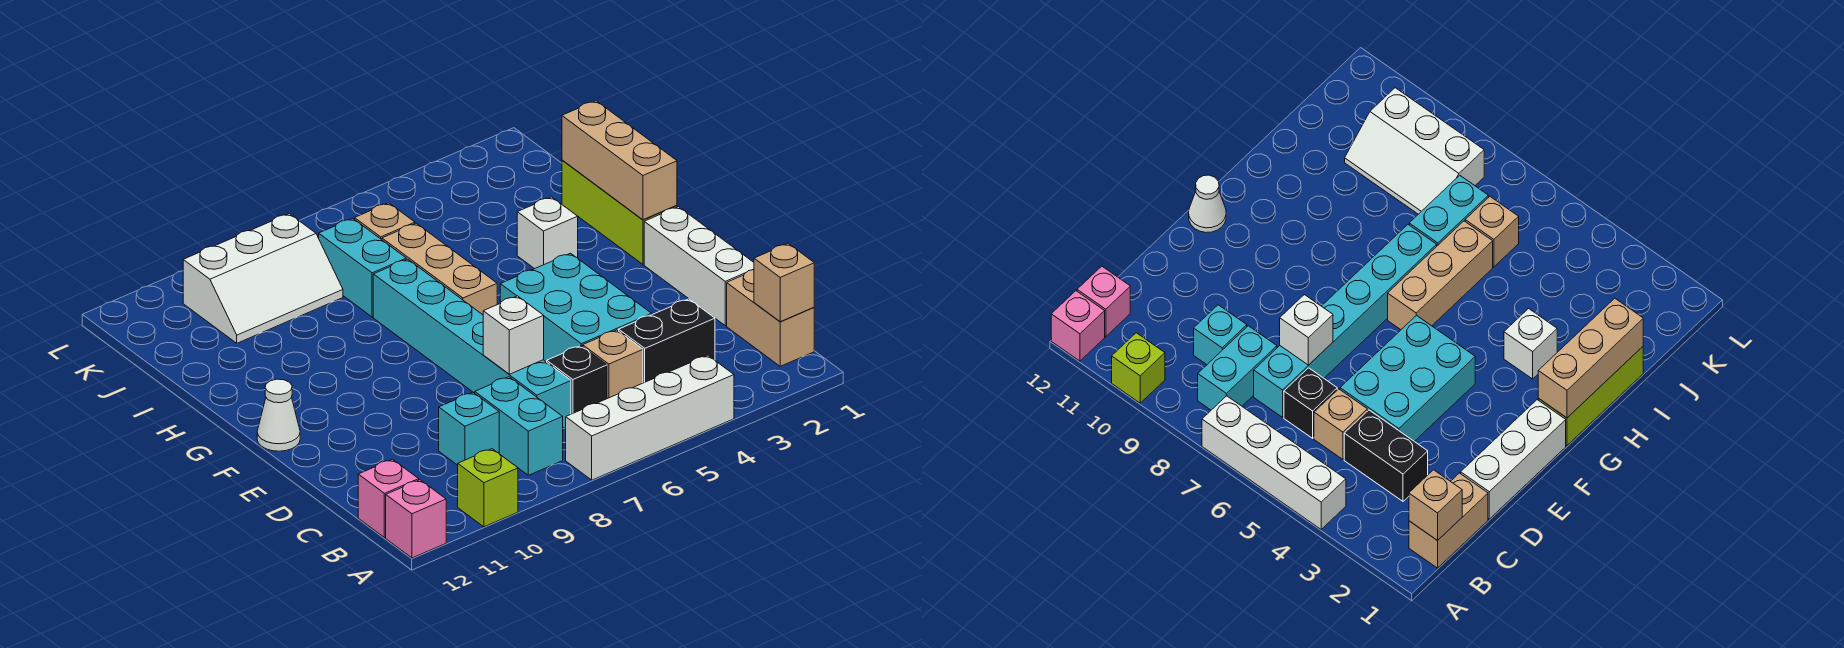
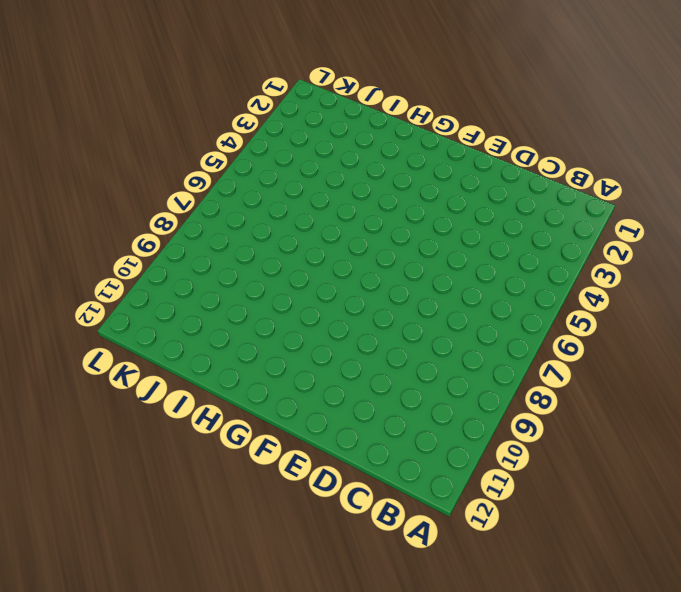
none -> white brick A4:A7 level 1
none -> lime brick A10 level 1
none -> pink brick A12 level 1

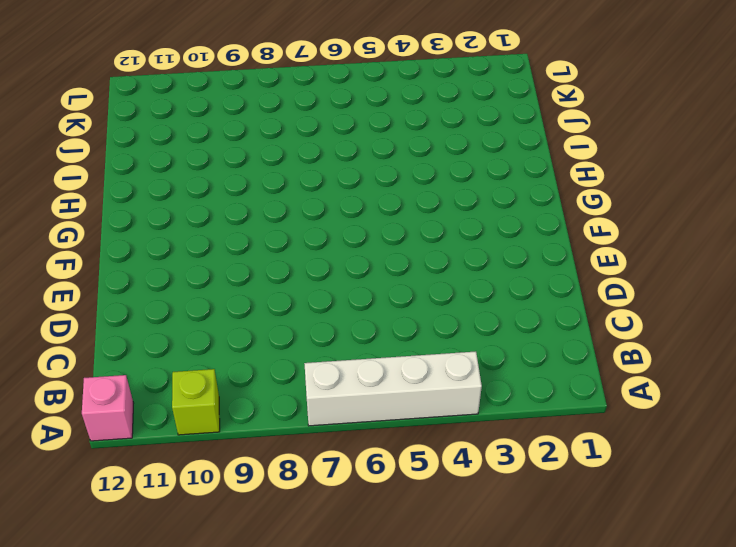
none -> tan brick B1:C1 level 1
none -> cyan brick B8:C8 level 1
none -> pink brick B12 level 1

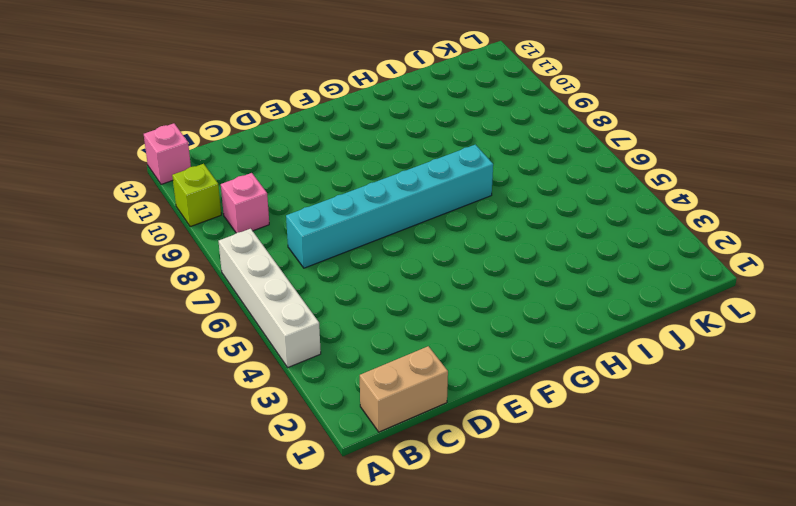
pink brick B9 level 1 -> pink brick B12 level 1
none -> cyan brick B8:C8 level 1
none -> black brick C3:C4 level 1
none -> tan brick C5 level 1

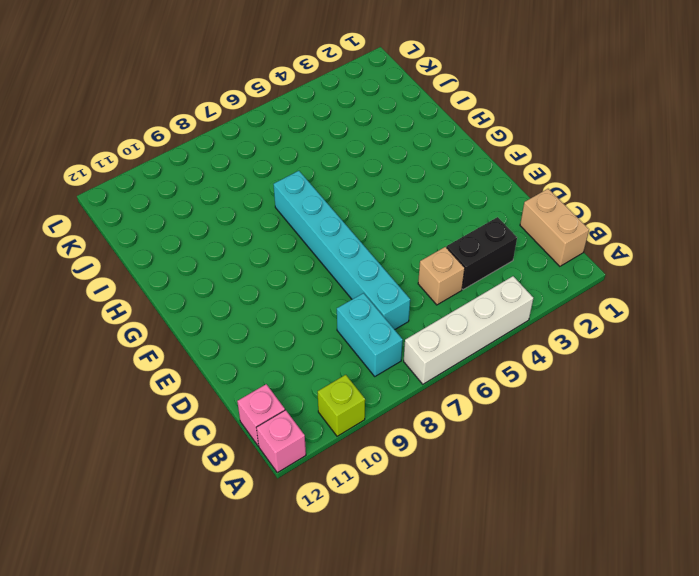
none -> black brick C6 level 1
none -> cyan brick C9 level 1
none -> white brick D1:F1 level 1

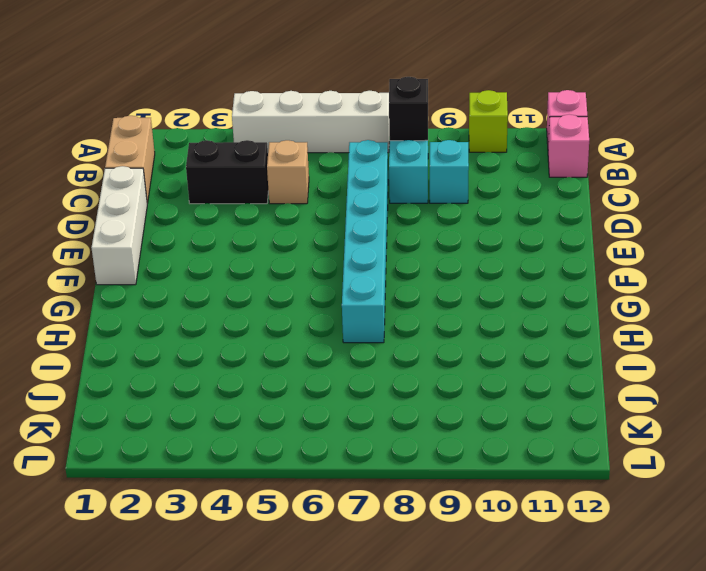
black brick B8 level 2 -> black brick C6 level 1
none -> cyan brick D4:F5 level 1
none -> white cone F12 level 1
none -> lime brick G1:I1 level 1

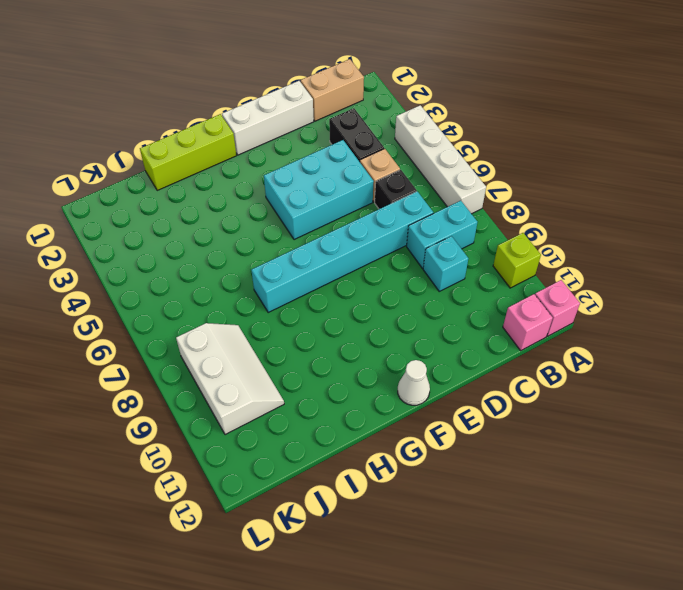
none -> tan brick G6:I6 level 1
none -> white brick H3 level 1
none -> cyan brick I7:J7 level 1

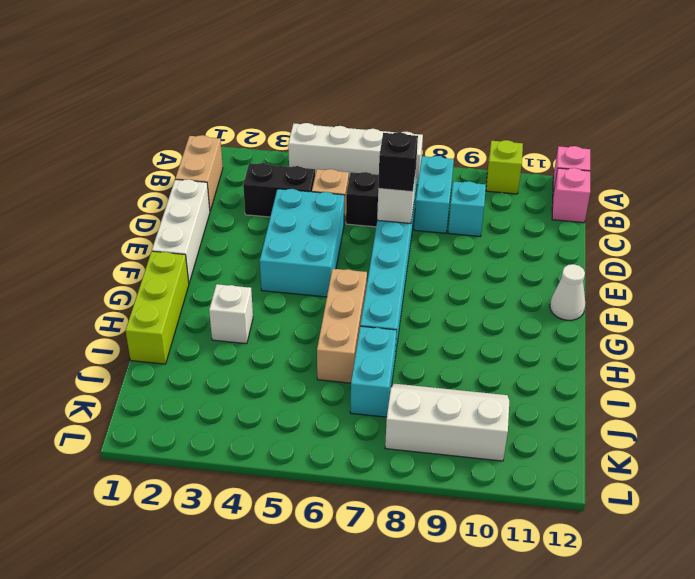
black brick D7 level 3 -> none
none -> tan brick J6 level 1
none -> tan brick B1 level 2
none -> tan brick G1:I1 level 2

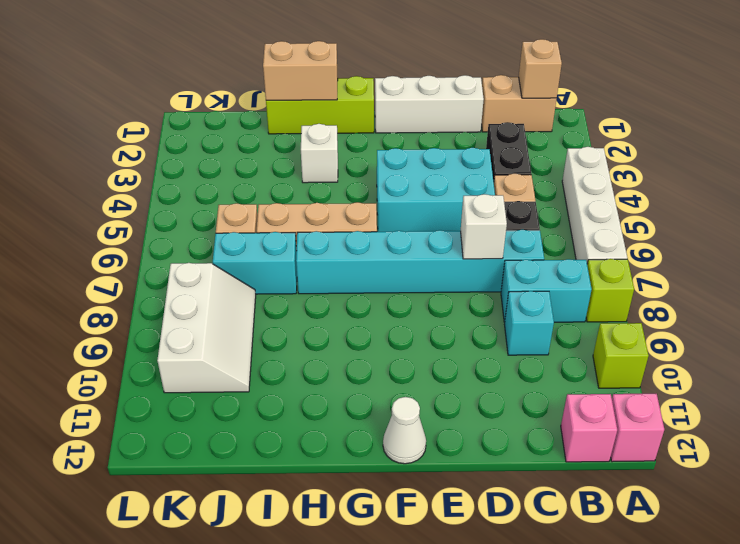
lime brick A8 level 1 -> none
tan brick H1:I1 level 2 -> tan brick G1:I1 level 2

